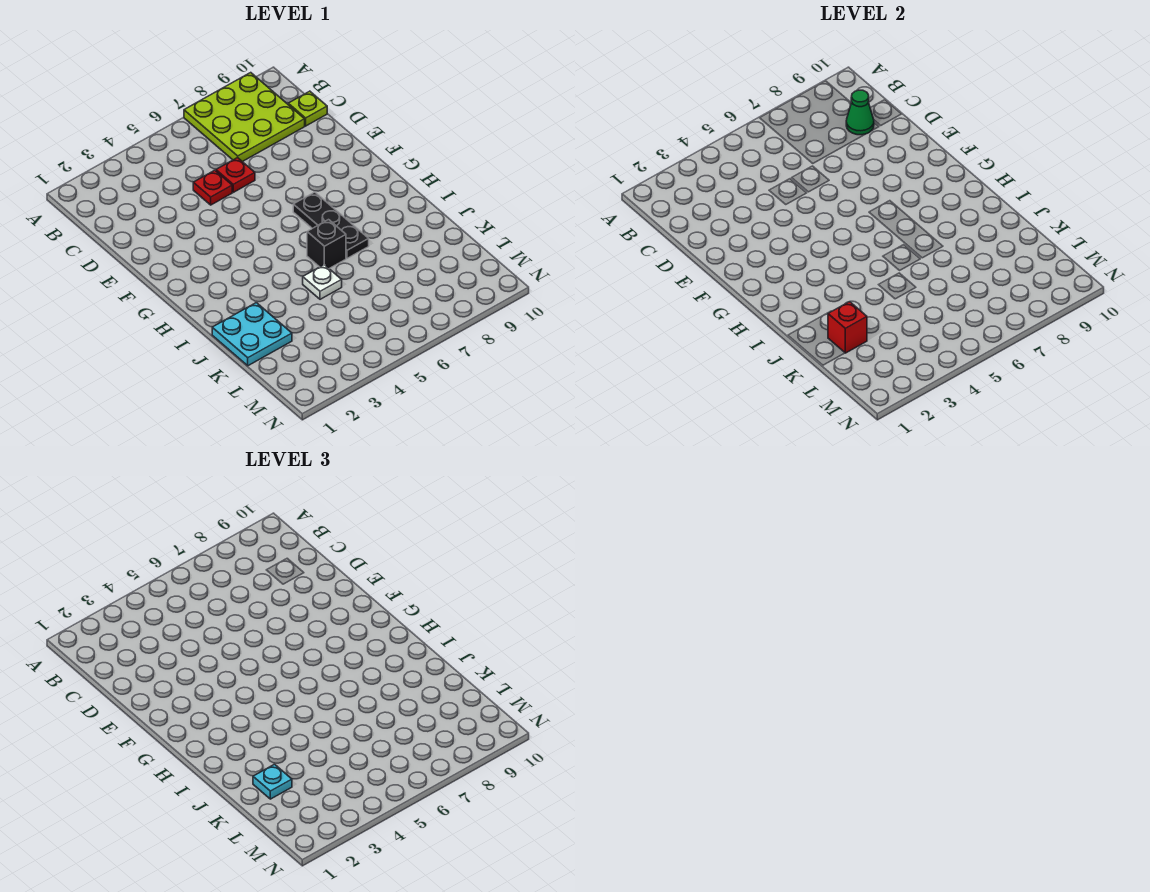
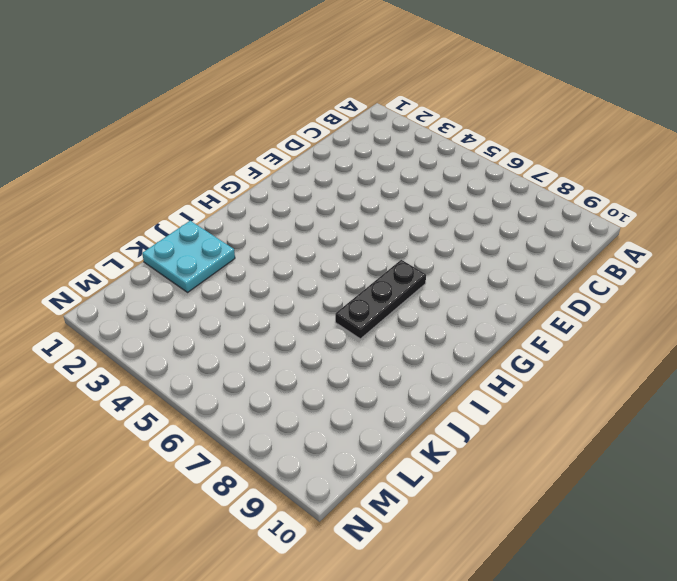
none -> lime plate A7:C9 level 1
none -> lime plate C10 level 1

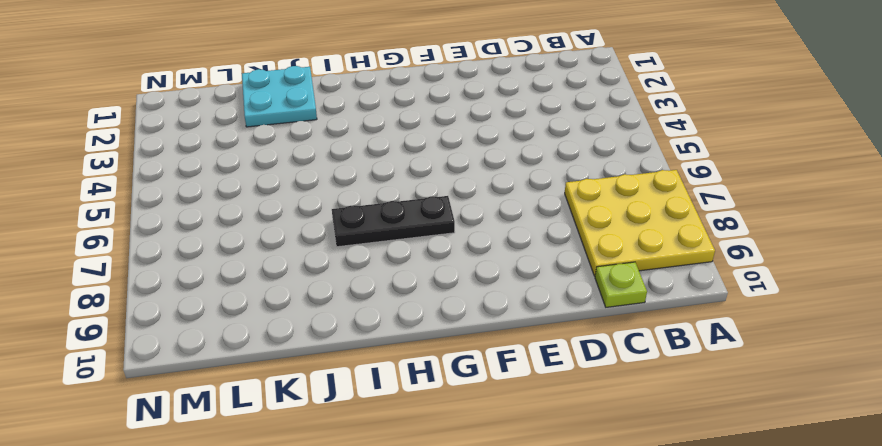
yellow plate A7:C9 level 1 -> lime plate A7:C9 level 1
none -> red plate D5 level 1
none -> red plate D6 level 1

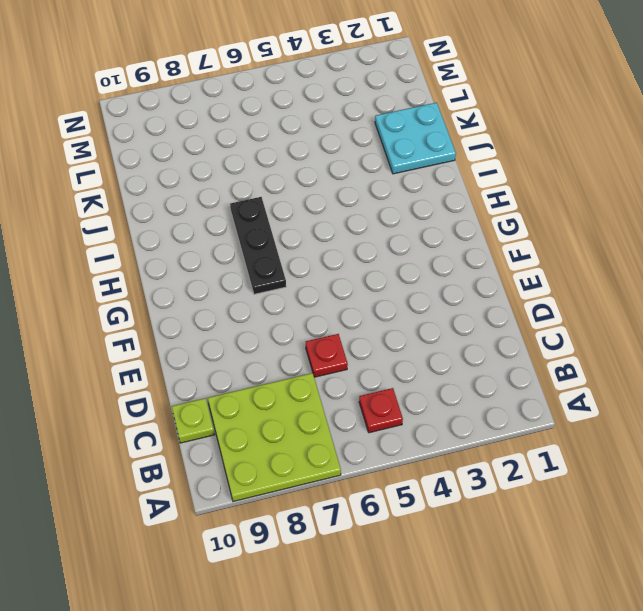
red plate B5 level 1 -> red plate D5 level 1
none -> black brick I6 level 1
none -> white plate J5 level 1

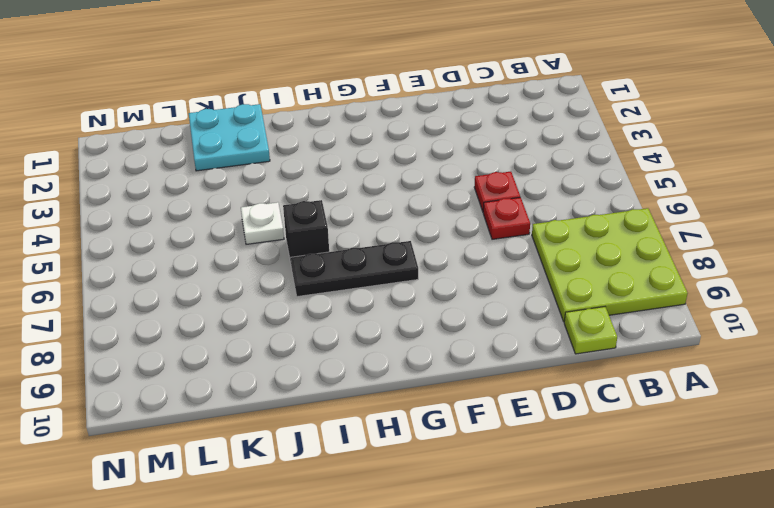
none -> green cone C9 level 2
none -> red brick K2 level 2

